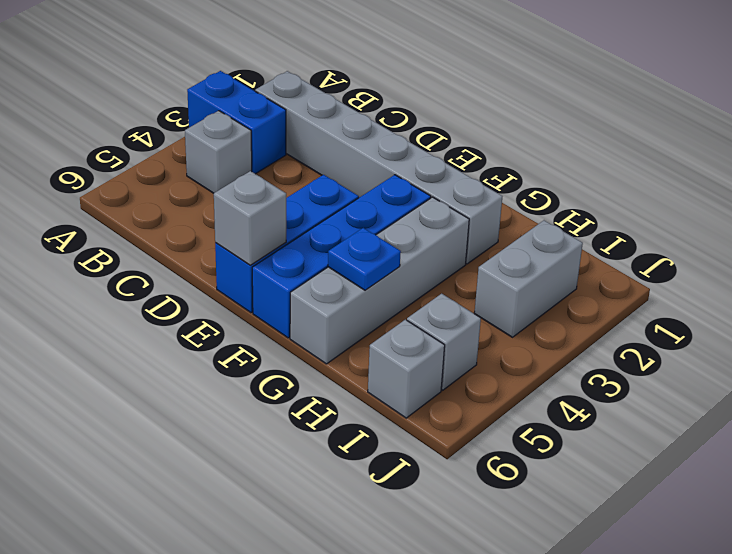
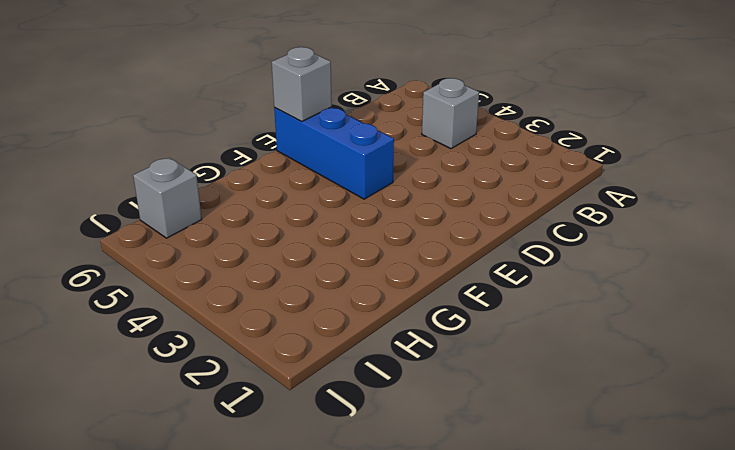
none -> blue brick A3:B3 level 1
none -> grey brick B2:G2 level 1

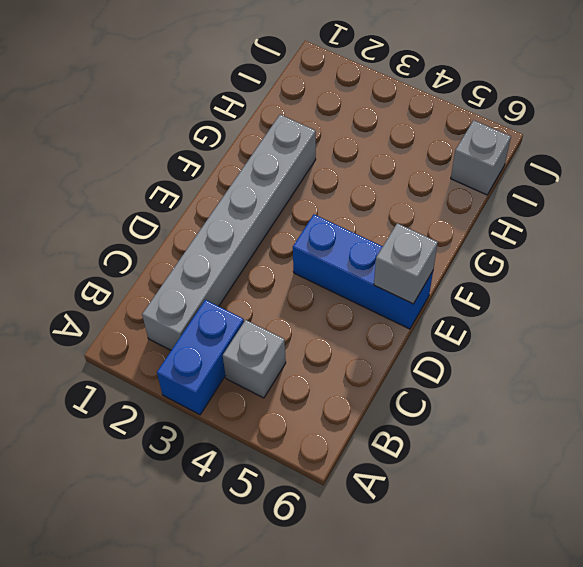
none -> blue brick F3:F6 level 1
none -> grey brick G3:G6 level 1

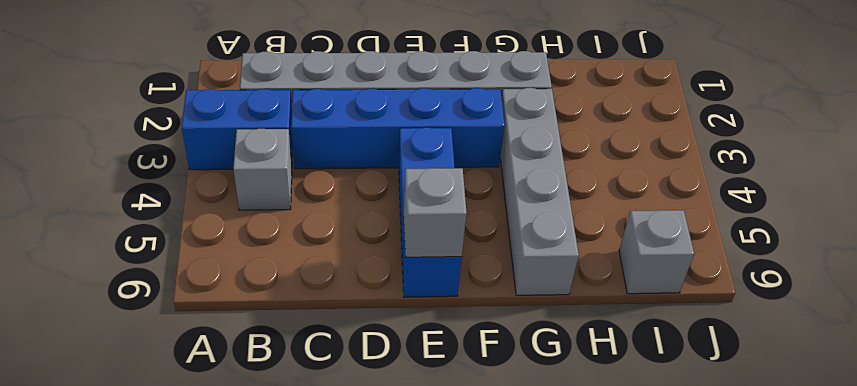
blue brick C3:F3 level 1 -> blue brick F3:F6 level 1
none -> grey brick I2:I3 level 1
none -> grey brick I5 level 1

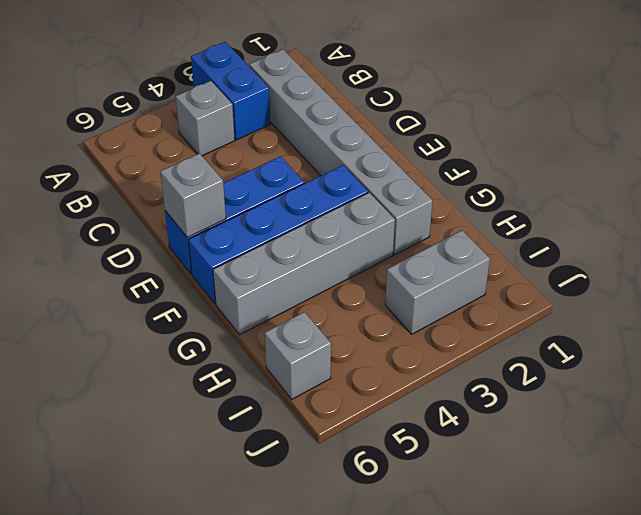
none -> grey brick I5 level 1
none -> blue plate G5 level 2

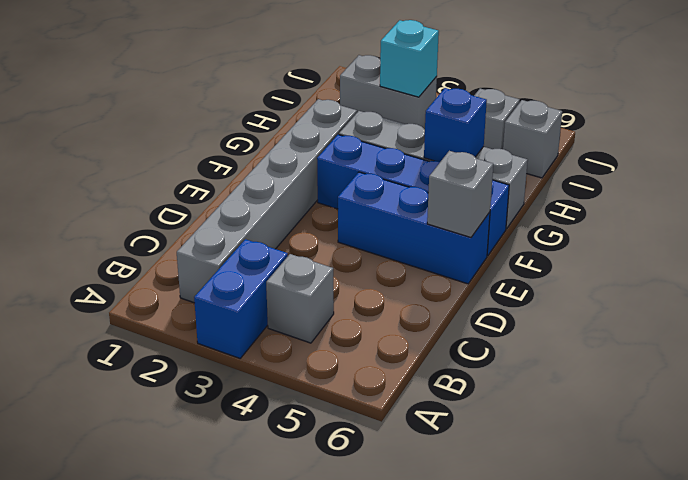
blue brick G5 level 2 -> blue plate G5 level 2
cyan brick I3 level 2 -> none

